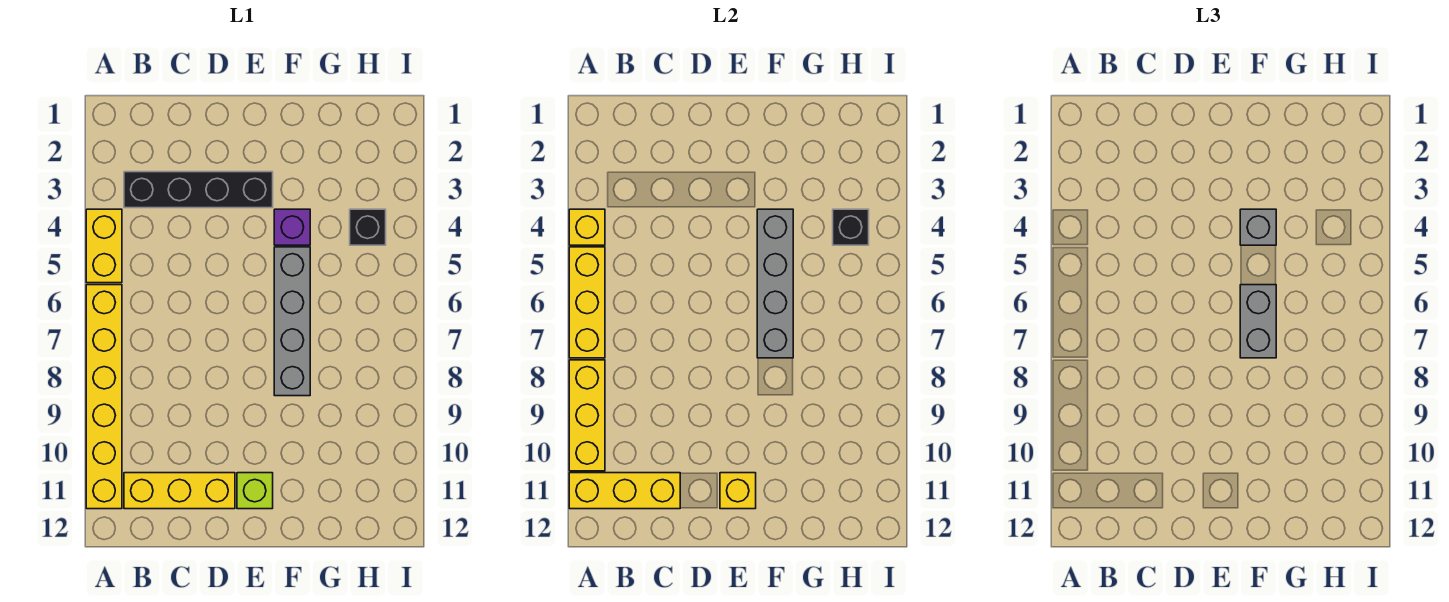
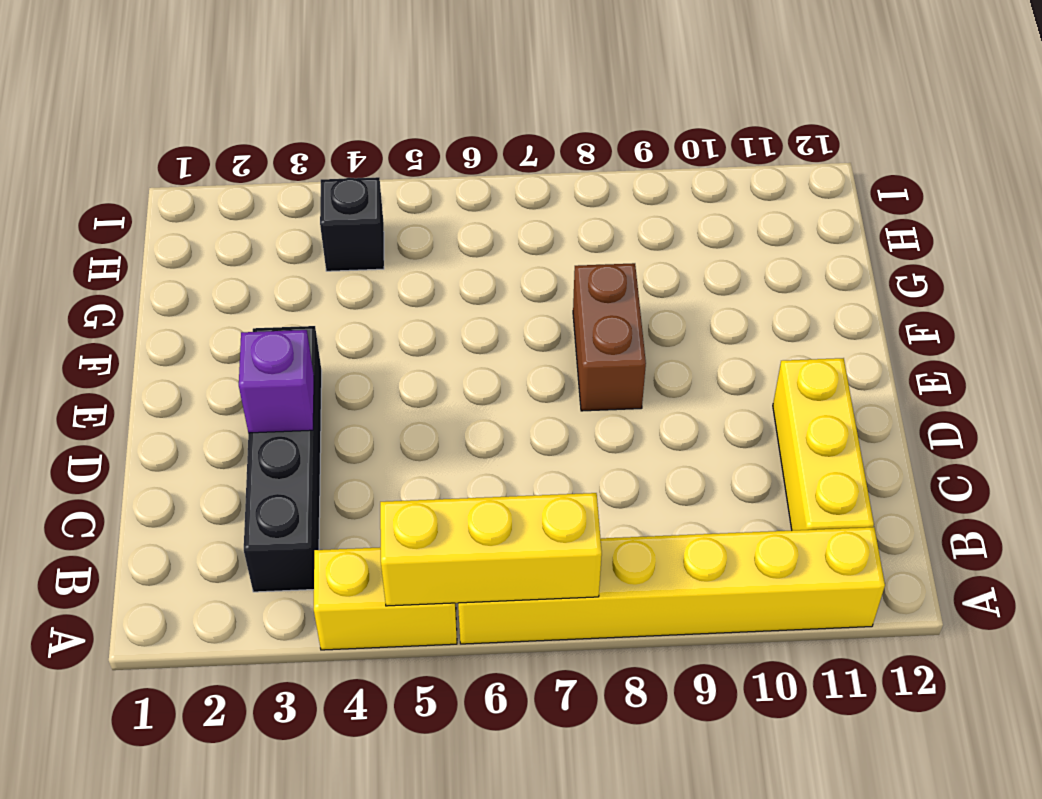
purple brick D3 level 2 -> purple brick F4 level 1
brown brick E8:F8 level 1 -> grey brick F5:F8 level 1
none -> lime brick E11 level 1
none -> yellow brick A4 level 2
none -> yellow brick A8:A10 level 2

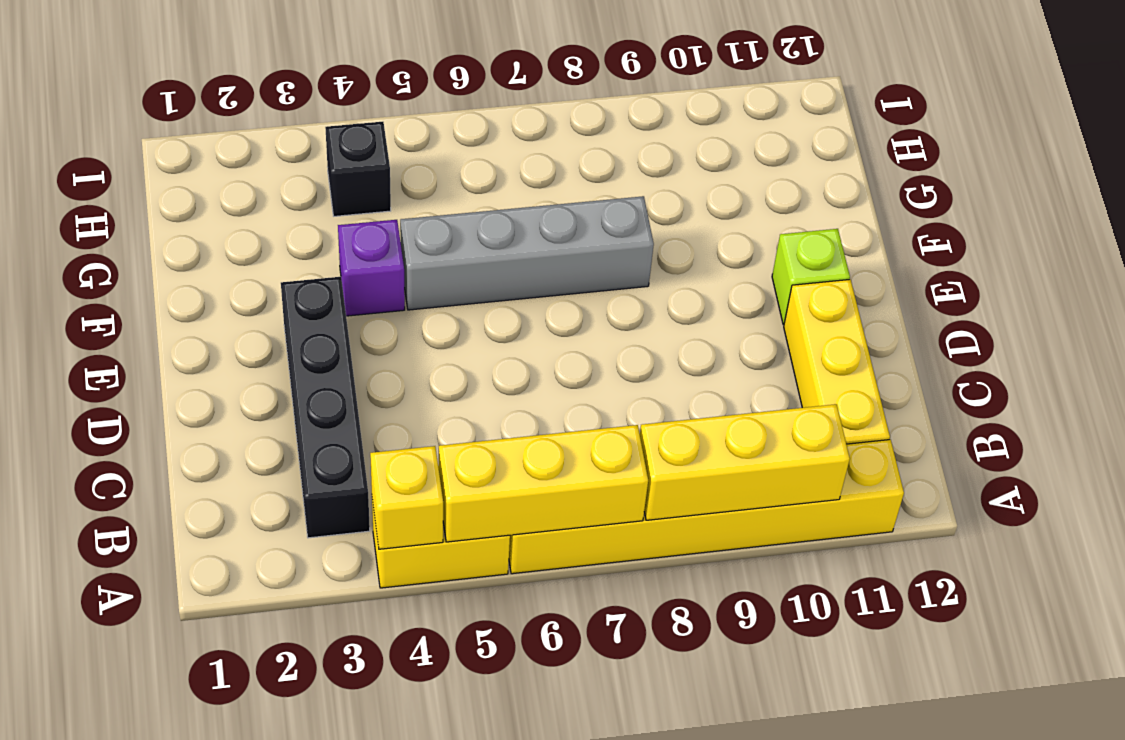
none -> yellow brick A11:C11 level 2
none -> yellow brick E11 level 2
none -> grey brick F4:F7 level 2

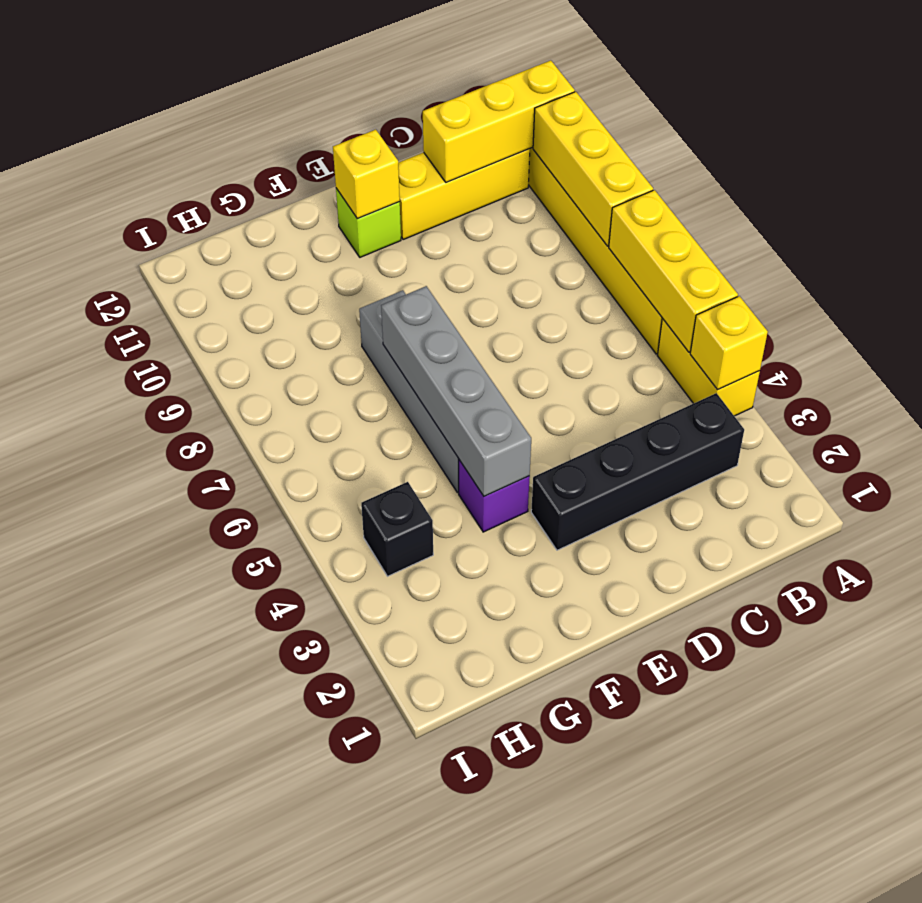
none -> black brick H4 level 2
none -> grey brick F4 level 3
none -> grey brick F6:F7 level 3

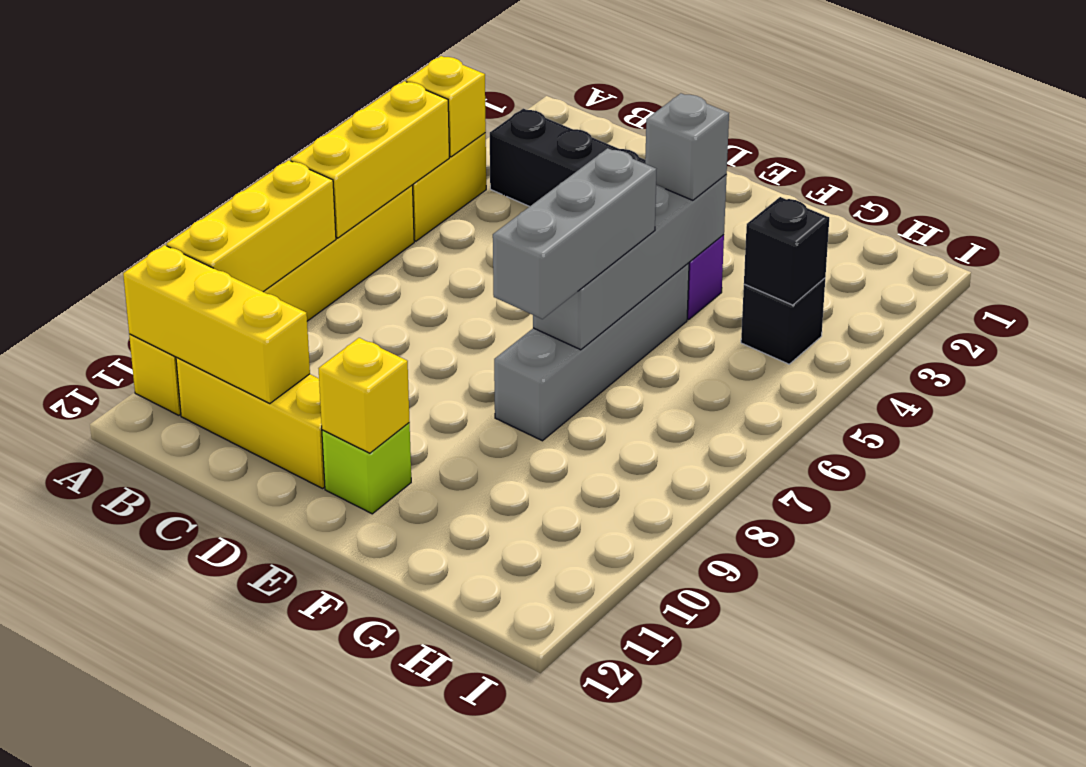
grey brick F6:F8 level 3 -> grey brick F6:F7 level 3

